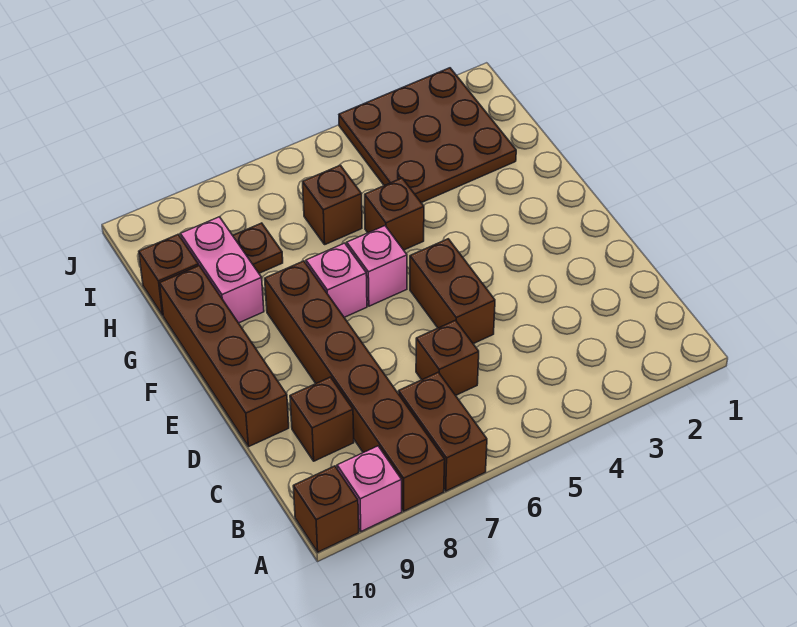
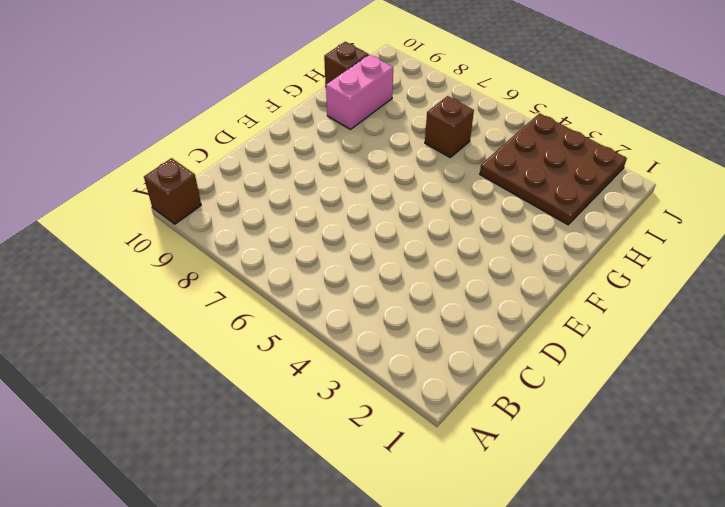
none -> brown brick A7:B7 level 1
none -> brown brick A8:F8 level 1
none -> pink brick A9 level 1

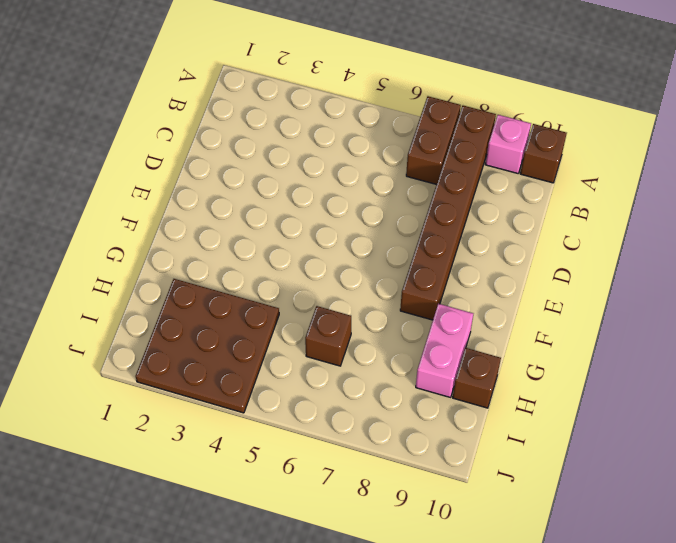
none -> brown brick C6 level 1
none -> brown brick C9 level 1
none -> brown brick D5:E5 level 1

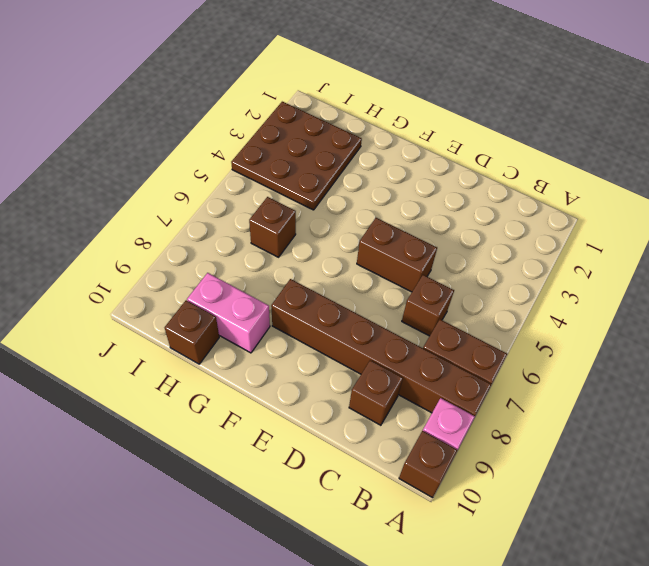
none -> brown brick D10:G10 level 1
none -> pink brick F6 level 1
none -> pink brick F7 level 1

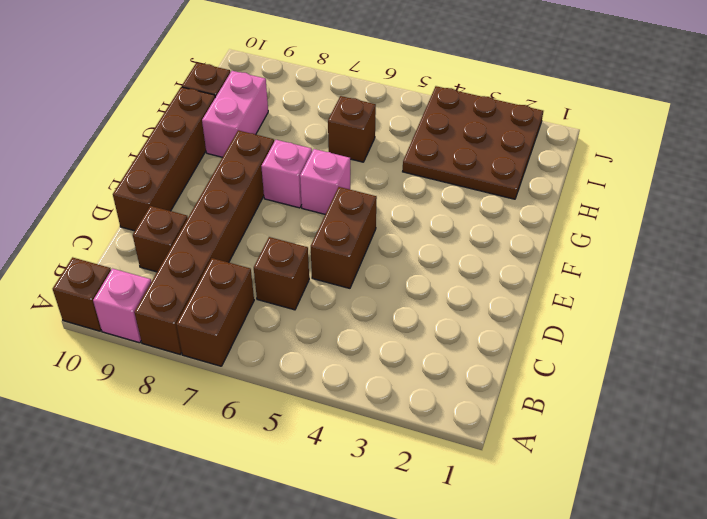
none -> brown brick G5 level 1
none -> brown plate H8 level 1

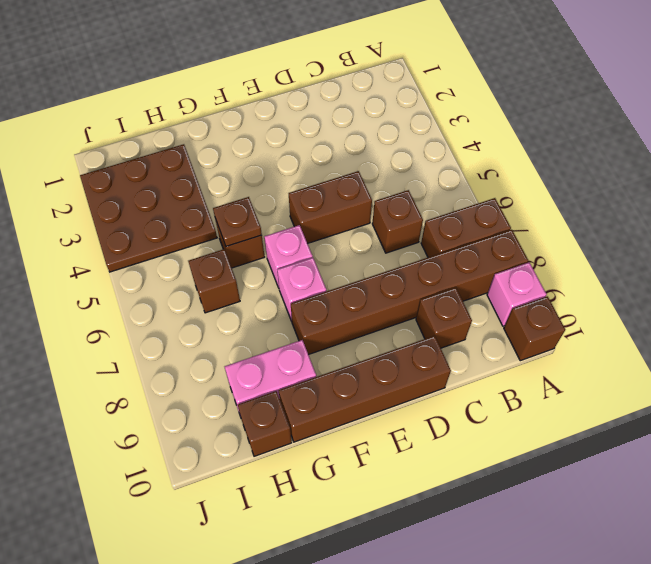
brown plate G5 level 2 -> brown plate H8 level 1

